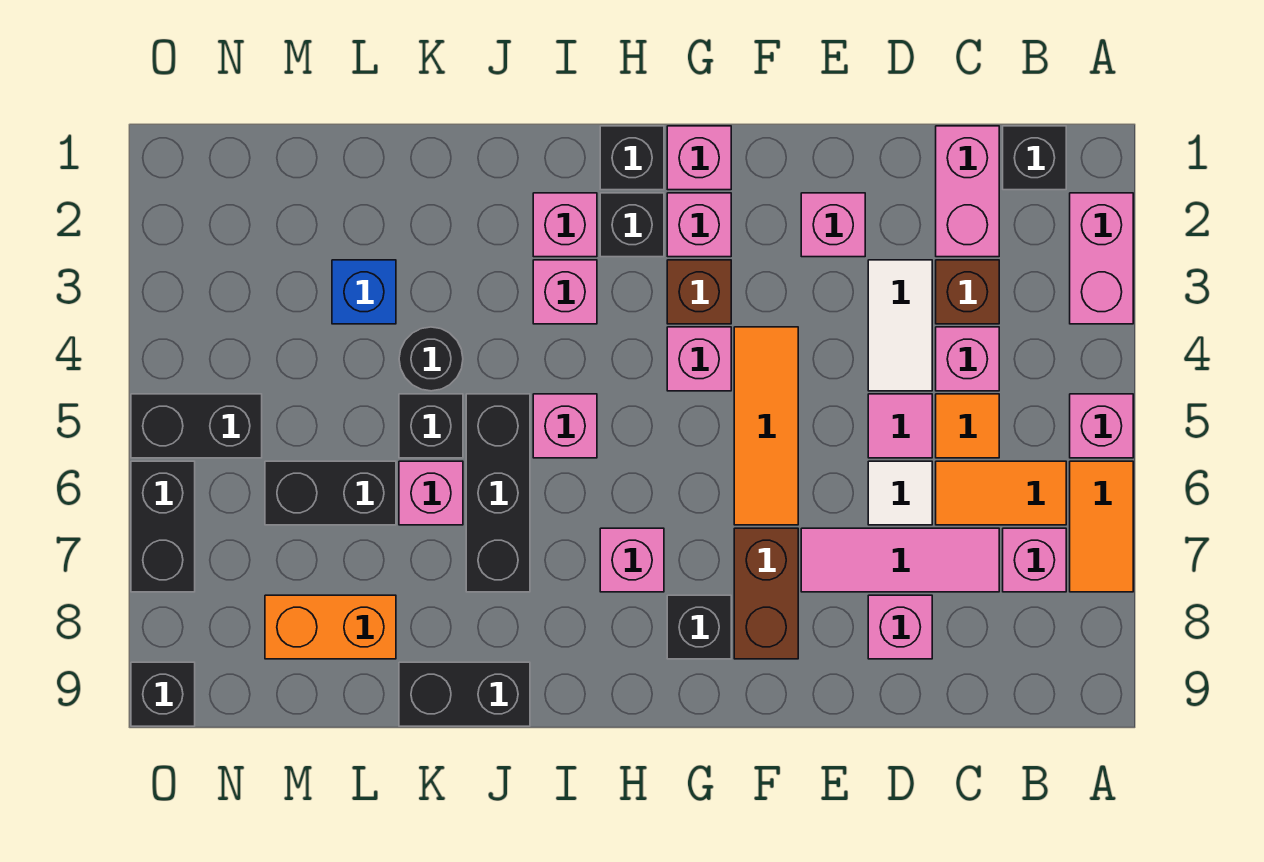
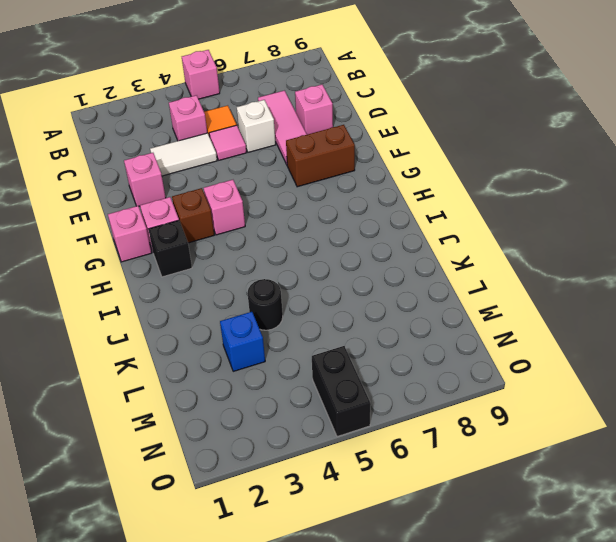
white brick D6 level 1 -> white tile D6 level 1
none -> pink brick A2:A3 level 1
none -> orange tile A6:A7 level 1
none -> black brick B1 level 1
none -> orange tile B6:C6 level 1

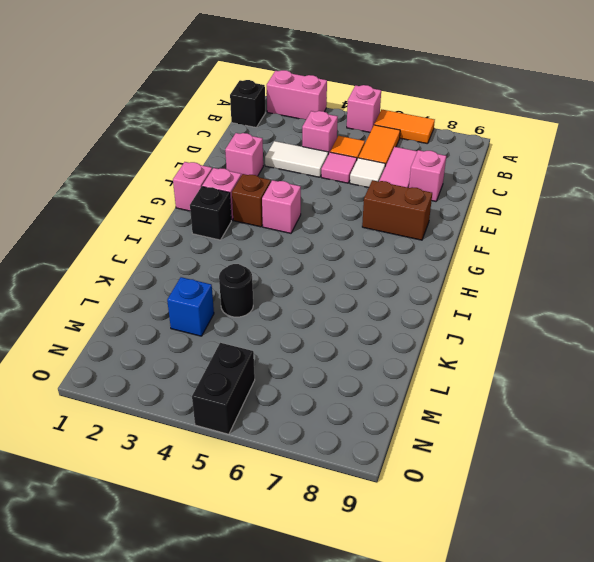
none -> pink brick B7 level 1
none -> pink brick C1:C2 level 1
none -> brown brick C3 level 1
none -> orange tile F4:F6 level 1

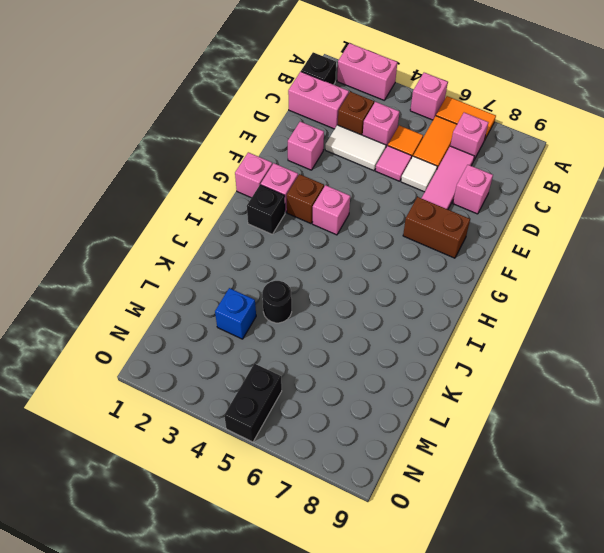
none -> orange tile F4:F6 level 1
none -> black brick G8 level 1
none -> black brick H1 level 1
none -> pink brick H7 level 1

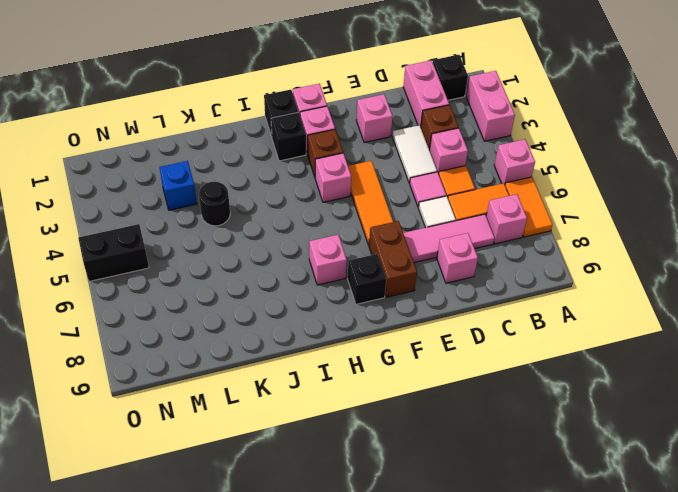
none -> pink brick I2 level 1
none -> pink brick I3 level 1
none -> pink brick I5 level 1
none -> black brick J5:J7 level 1

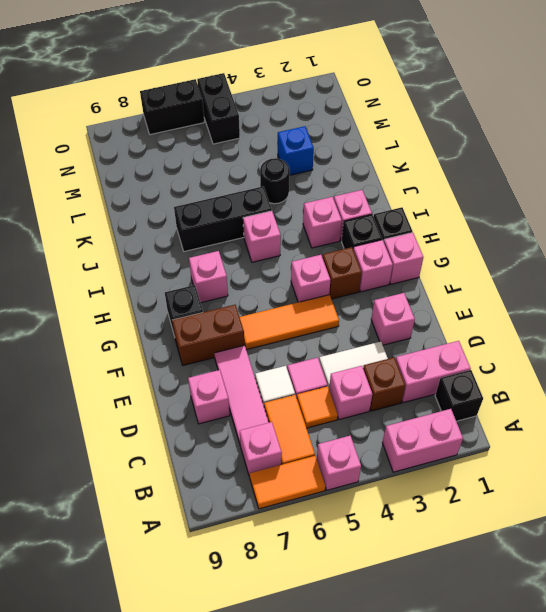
none -> black brick J9:K9 level 1
none -> black brick K5 level 1
none -> pink brick K6 level 1
none -> black brick L6:M6 level 1

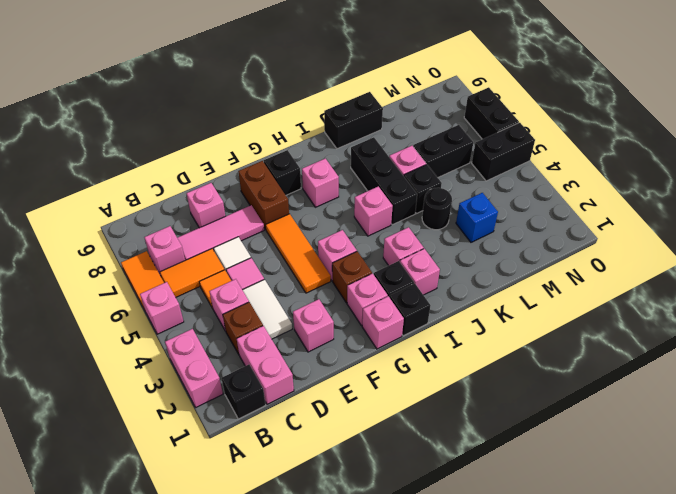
none -> orange brick L8:M8 level 1
none -> black brick O9 level 1

